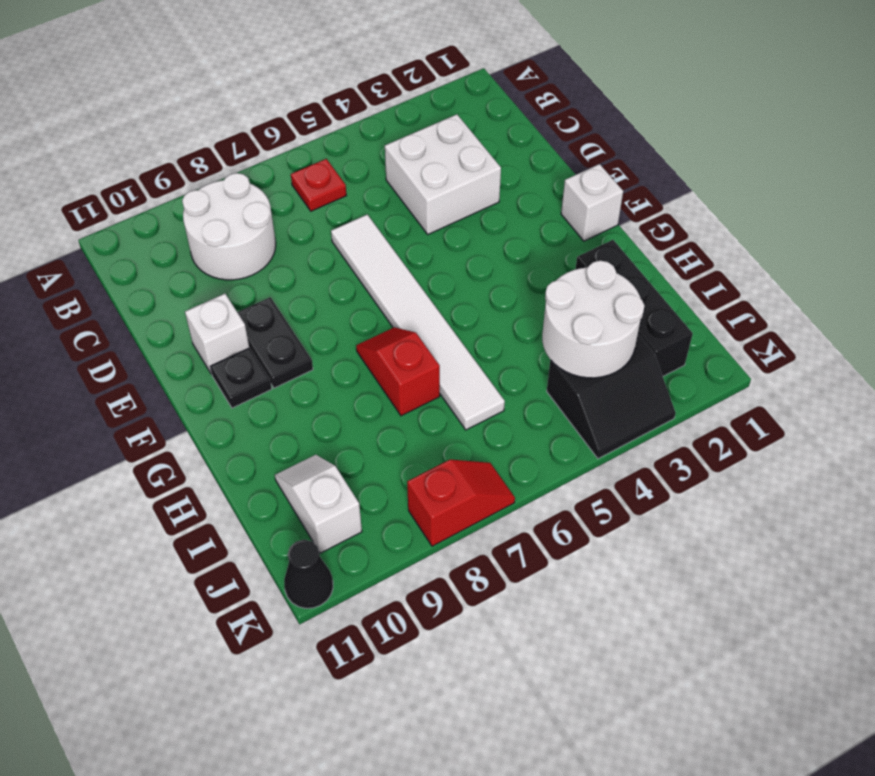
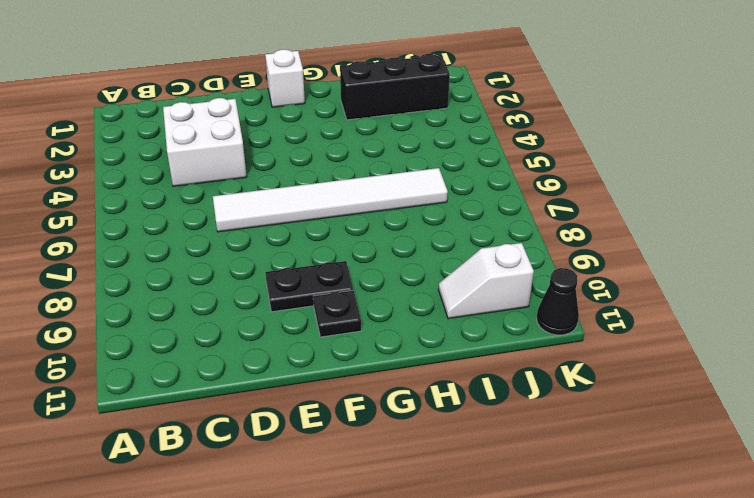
none -> red plate B6 level 1
none -> white round brick B8:C9 level 1
none -> white brick E10 level 1

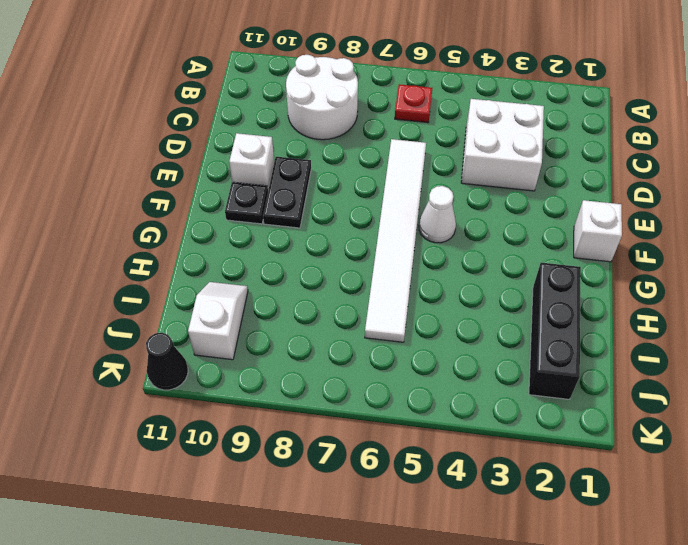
white cone F5 level 1 -> none
none -> red slope G7:H7 level 1 top H
none -> black slope J3:K4 level 1 top J
none -> red slope K7:K8 level 1 top 8

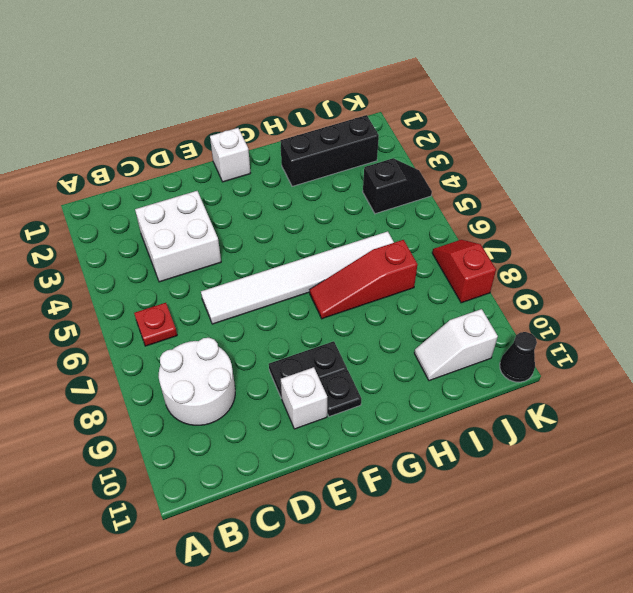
red slope G7:I7 level 1 top I -> red slope G7:H7 level 1 top H
black slope J4:K4 level 1 top J -> black slope J3:K4 level 1 top J
none -> white round brick I3:J4 level 2

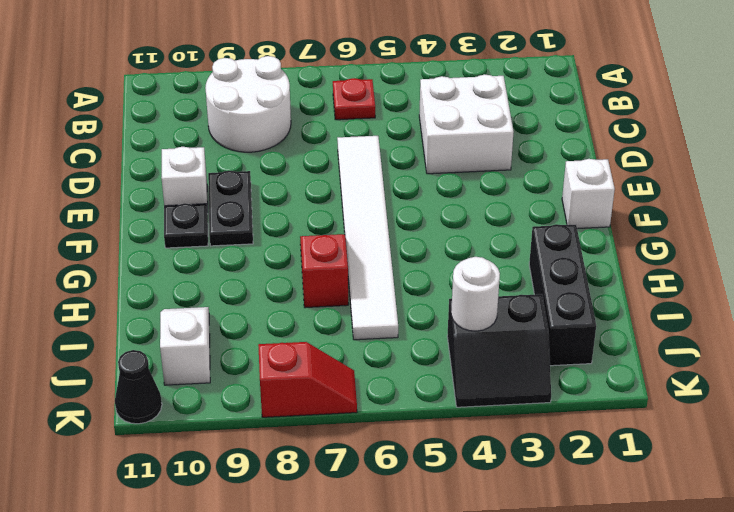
white round brick J4 level 2 -> white round brick I3:J4 level 2

